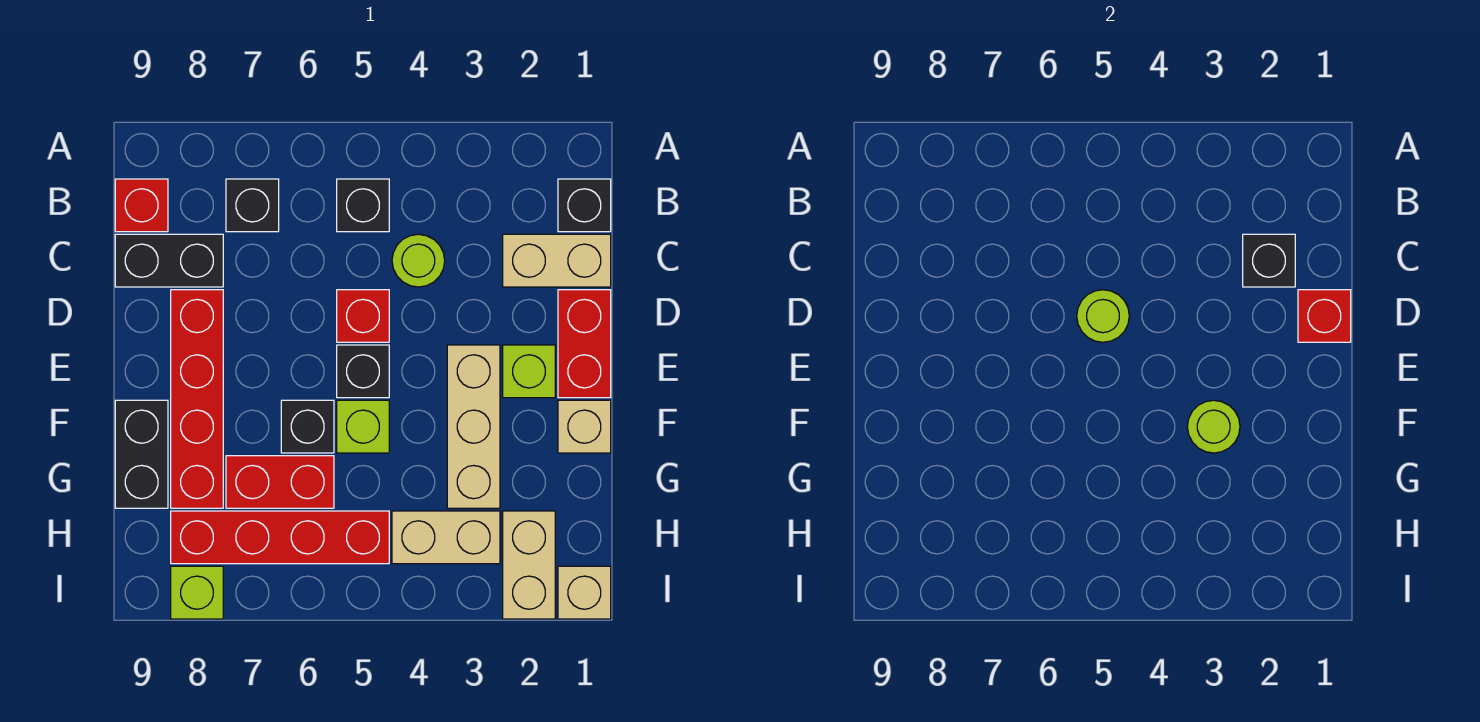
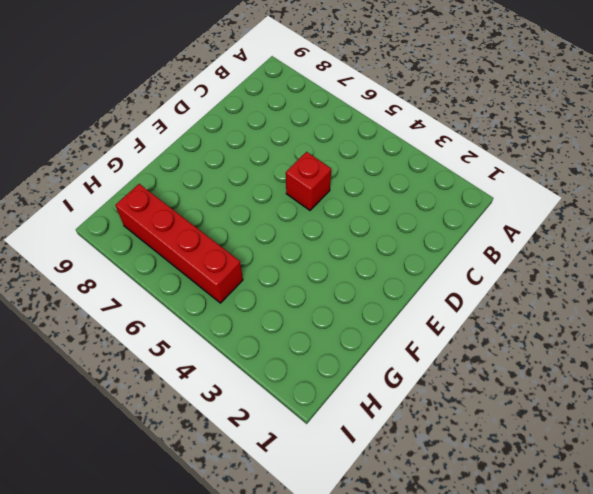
none -> black brick B1 level 1
none -> black brick B5 level 1
none -> black brick B7 level 1

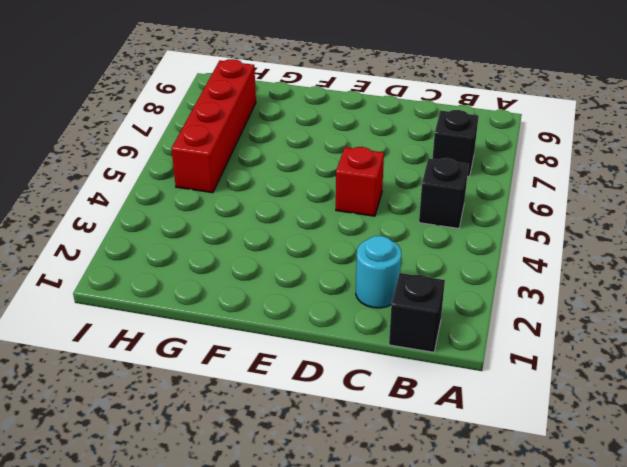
cyan round brick C2 level 1 -> tan brick C1:C2 level 1
none -> red brick B9 level 1
none -> lime round brick C4 level 1
none -> black brick C8:C9 level 1

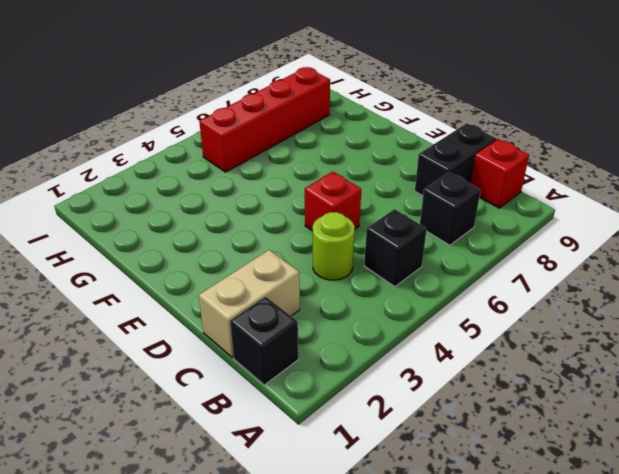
none -> red brick D1:E1 level 1
none -> red brick D8:G8 level 1
none -> lime brick E2 level 1

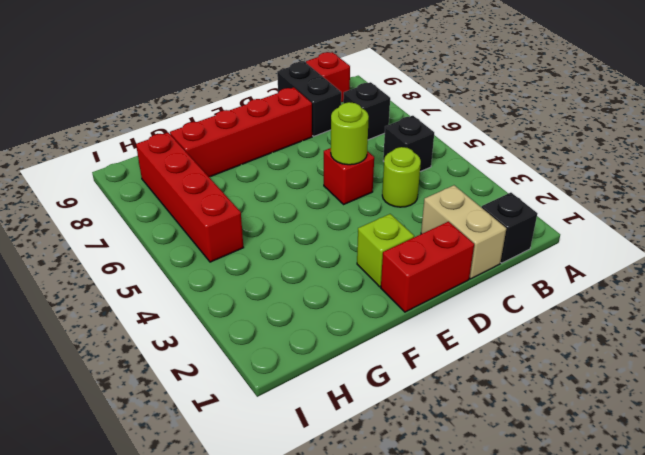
none -> tan brick E3:G3 level 1
none -> black brick E5 level 1
none -> tan brick F1 level 1

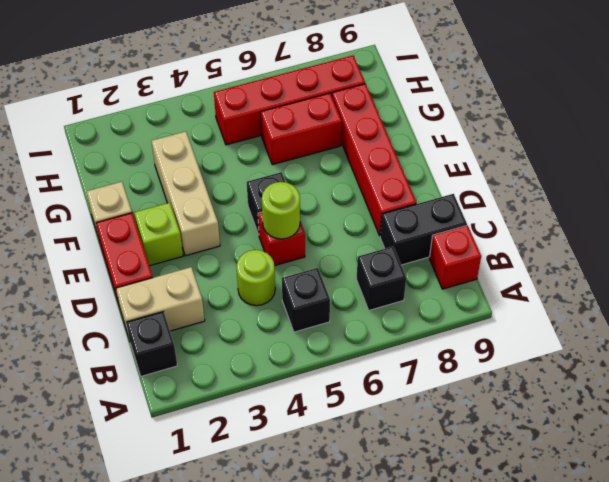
none -> lime brick F5 level 1
none -> black brick F6 level 1
none -> black brick F9:G9 level 1

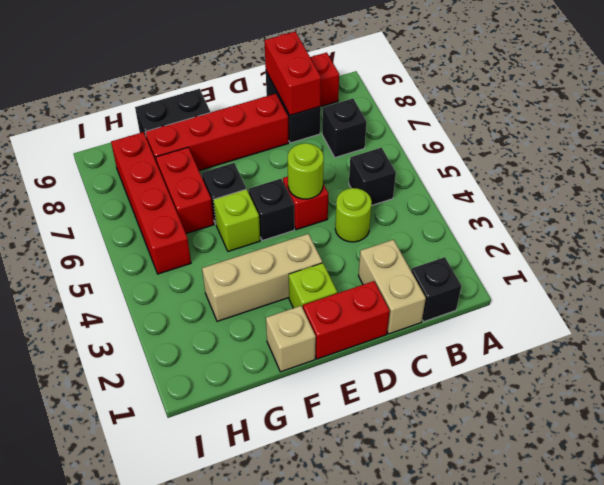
red brick C8:C9 level 2 -> none
none -> tan brick H2:I2 level 1
none -> tan brick H3:H4 level 1
none -> tan brick I1 level 1

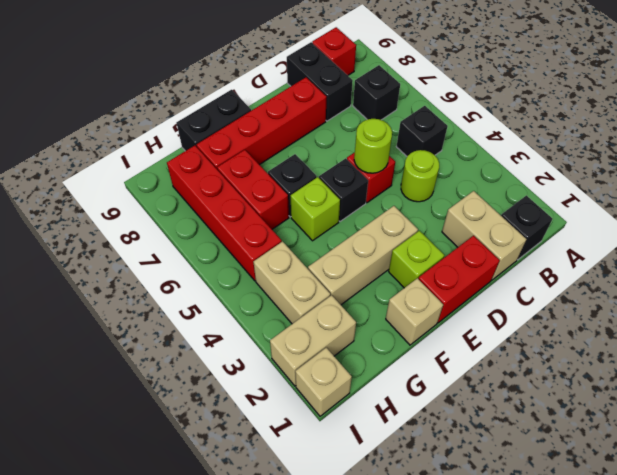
none -> lime brick I8 level 1
none -> black brick C2 level 2
none -> red brick D1 level 2

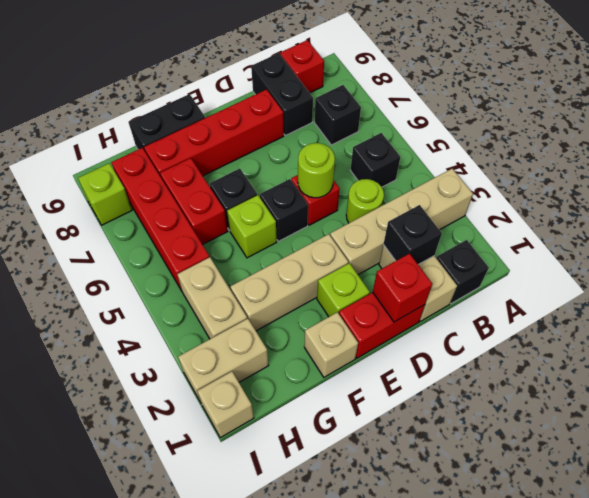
tan brick A3:D3 level 1 -> none
none -> lime round brick F3 level 2

